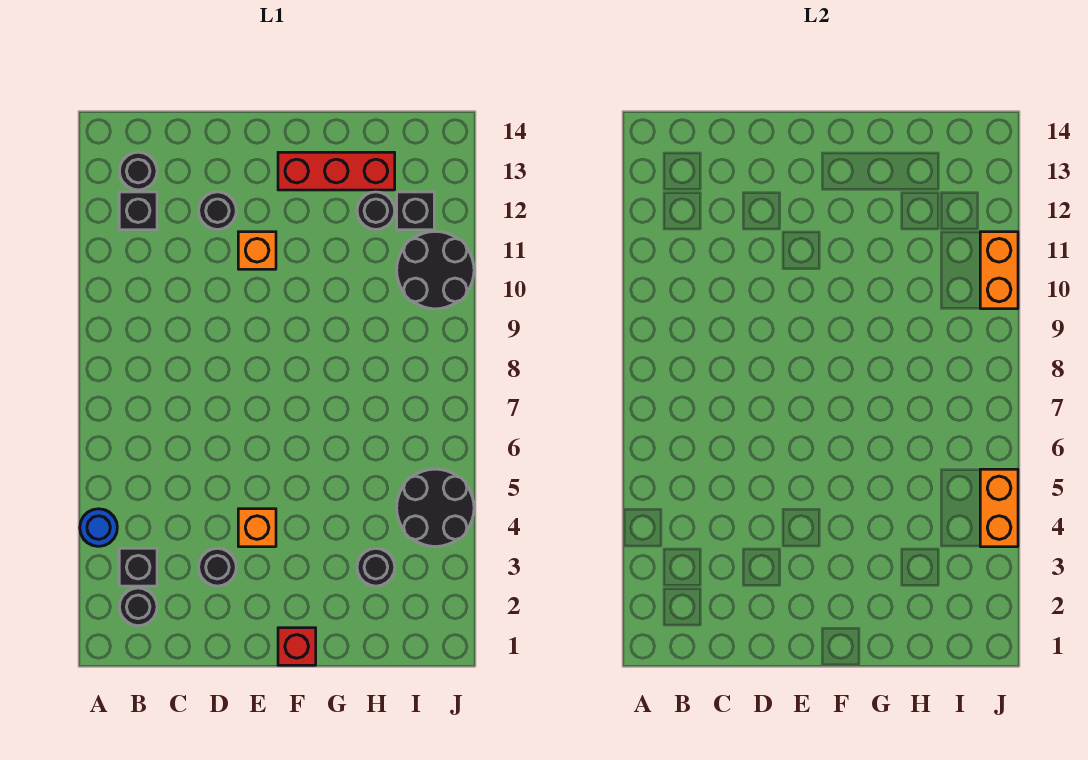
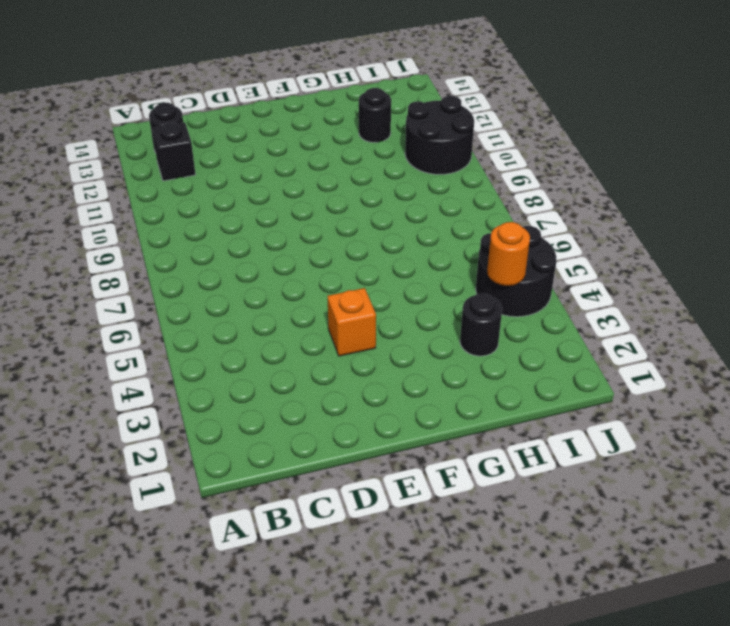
orange round brick I4 level 2 -> none
none -> blue round brick A4 level 1
none -> black round brick B2 level 1
none -> black brick B3 level 1

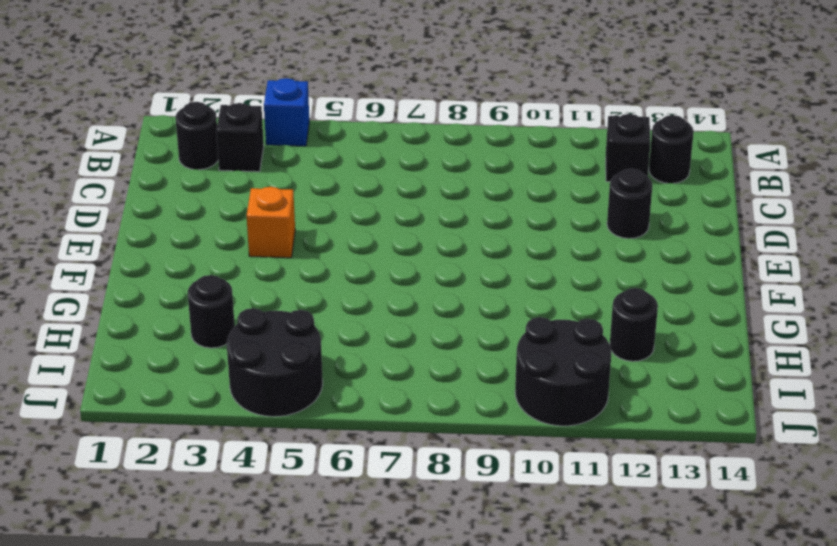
blue brick A4 level 1 -> blue round brick A4 level 1
none -> black round brick D3 level 1
none -> orange brick E11 level 1
none -> red brick F1 level 1

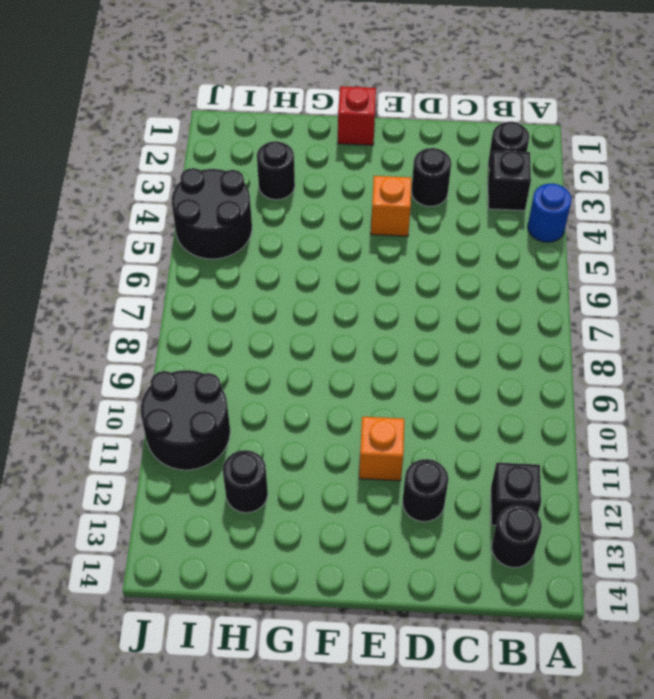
none -> red brick F13:H13 level 1
none -> black brick I12 level 1
none -> orange brick J4:J5 level 2

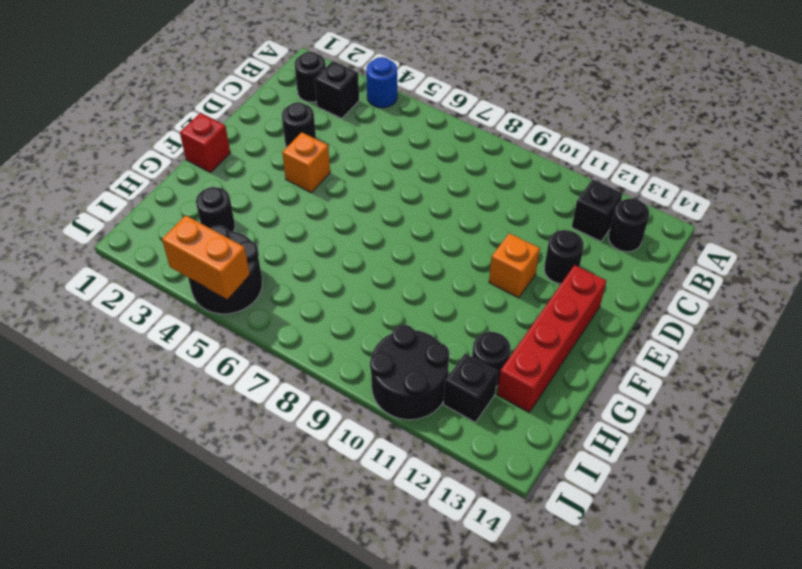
red brick E13:H13 level 1 -> red brick F13:H13 level 1
none -> orange brick J10:J11 level 2

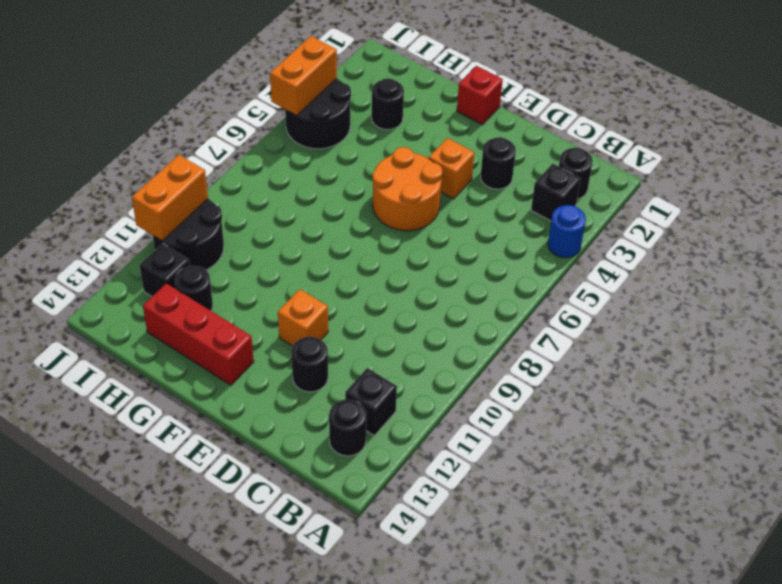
orange round brick E5:F6 level 1 -> none

